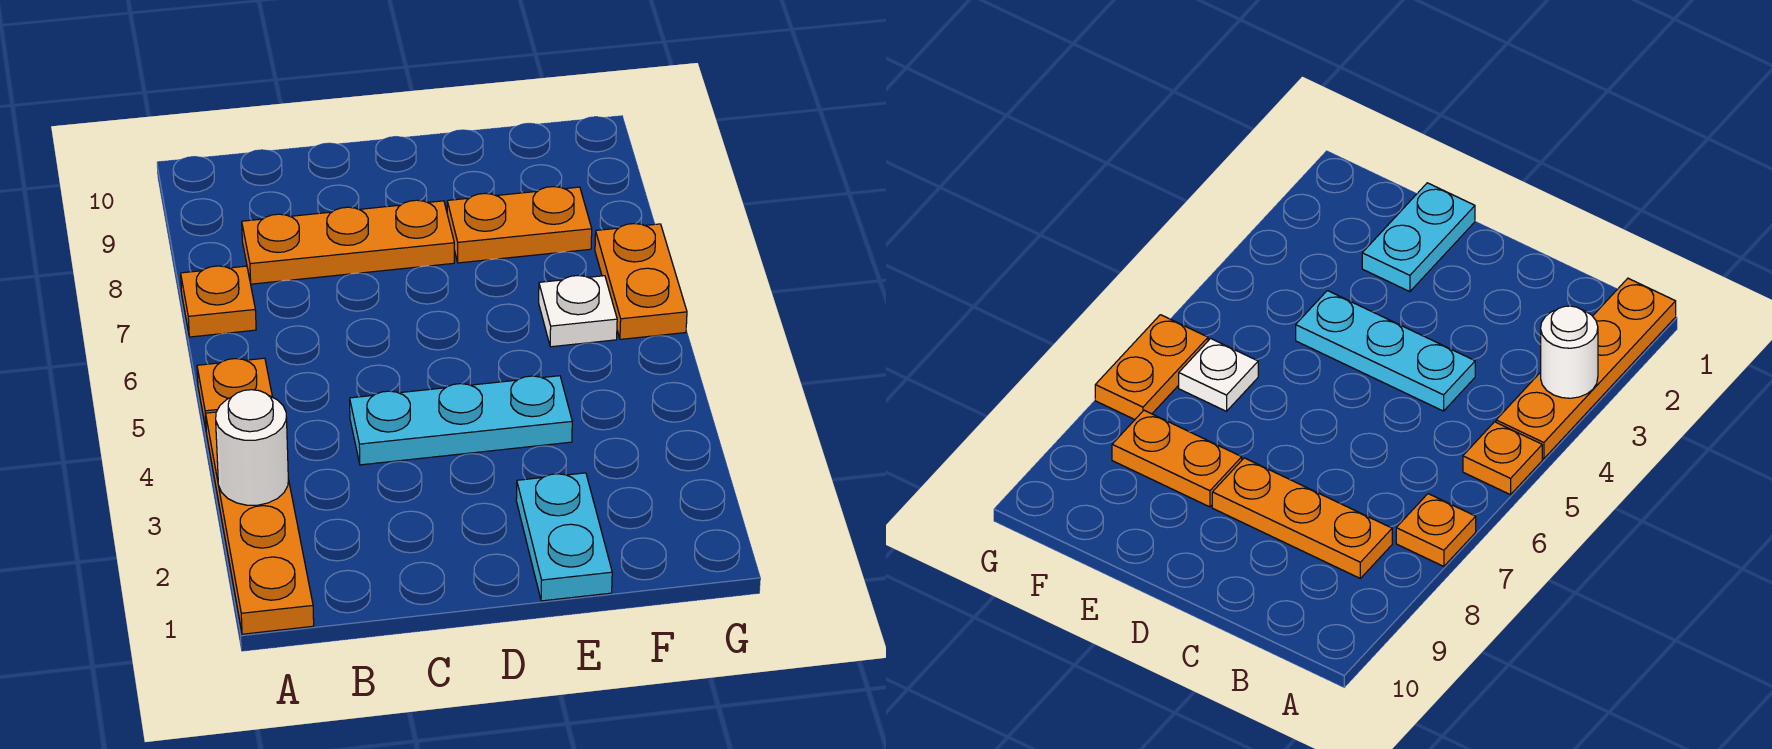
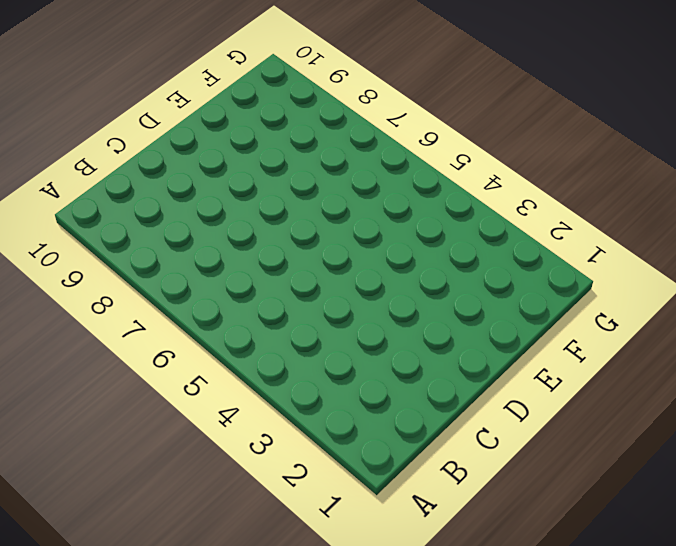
none -> orange plate A1:A4 level 1
none -> orange plate A5 level 1

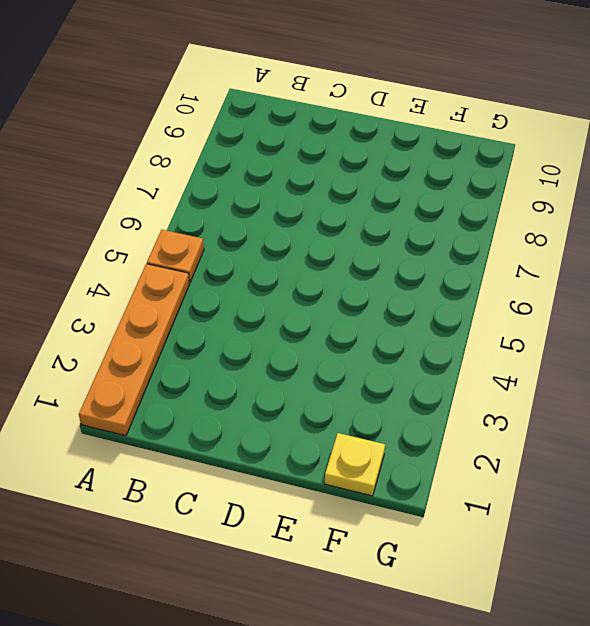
yellow plate F1 level 1 -> none
none -> orange plate A7 level 1
none -> orange plate B8:D8 level 1

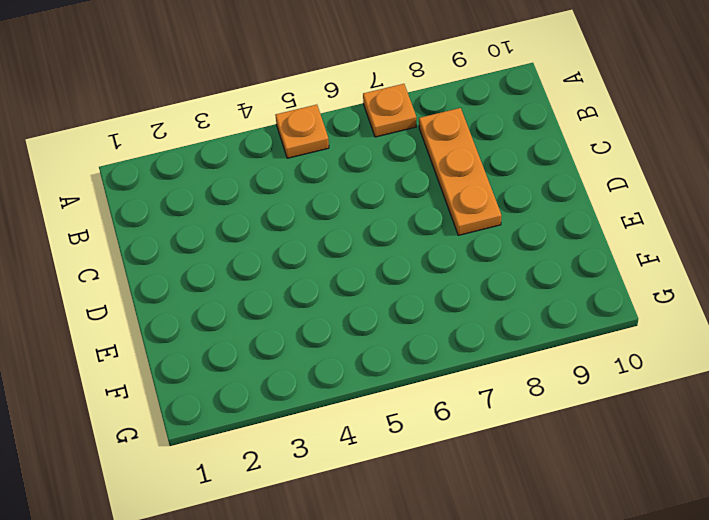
none -> orange plate A1:A4 level 1
none -> cyan plate C4:E4 level 1

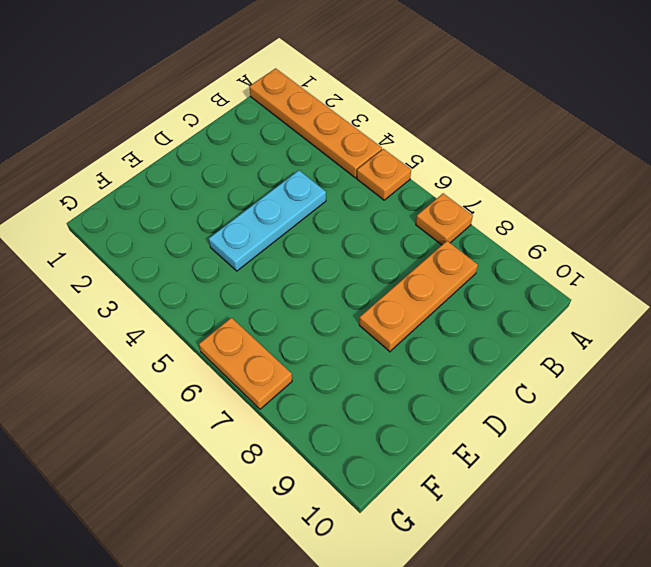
none -> cyan plate E1:E2 level 1
none -> orange plate E8:F8 level 1

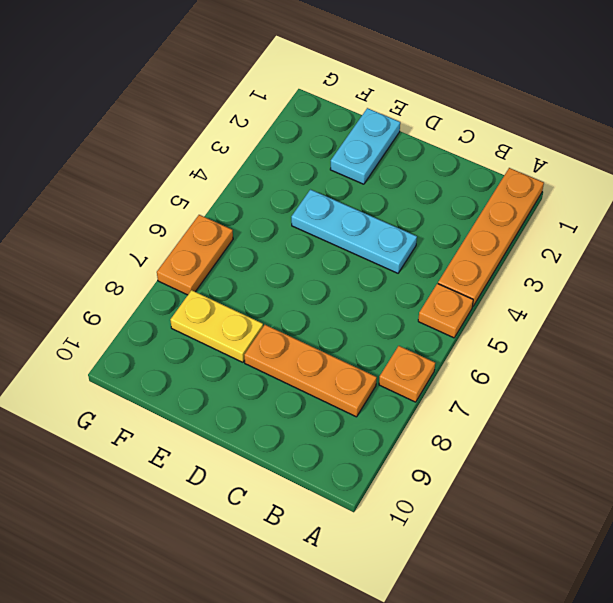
yellow plate E8:F8 level 1 -> orange plate E8:F8 level 1
none -> white plate F6 level 1
none -> white round brick A3 level 2

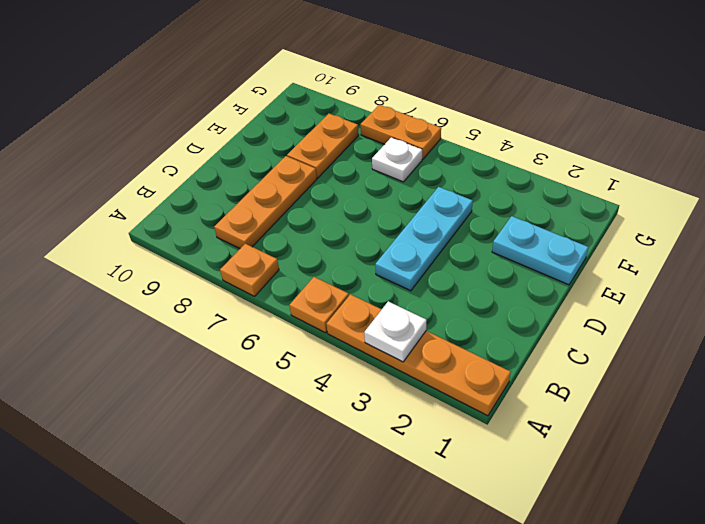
white plate A3 level 2 -> white round brick A3 level 2

